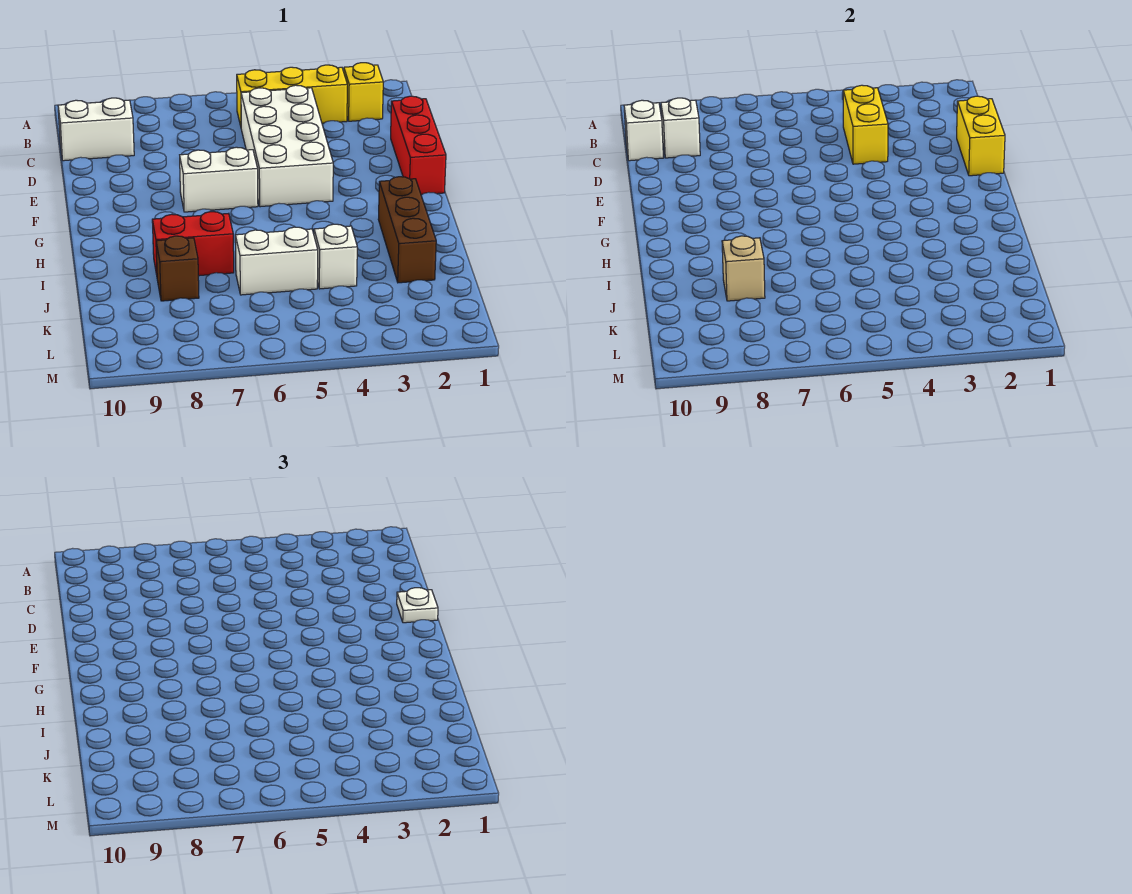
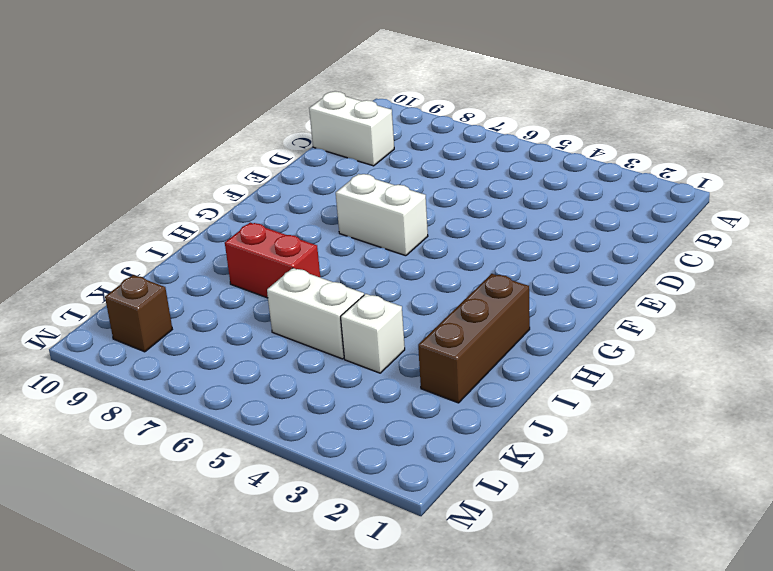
brown brick L9 level 1 -> brown brick J8 level 1
none -> yellow brick B2 level 1
none -> yellow brick B3:B5 level 1
none -> white brick C4:F5 level 1

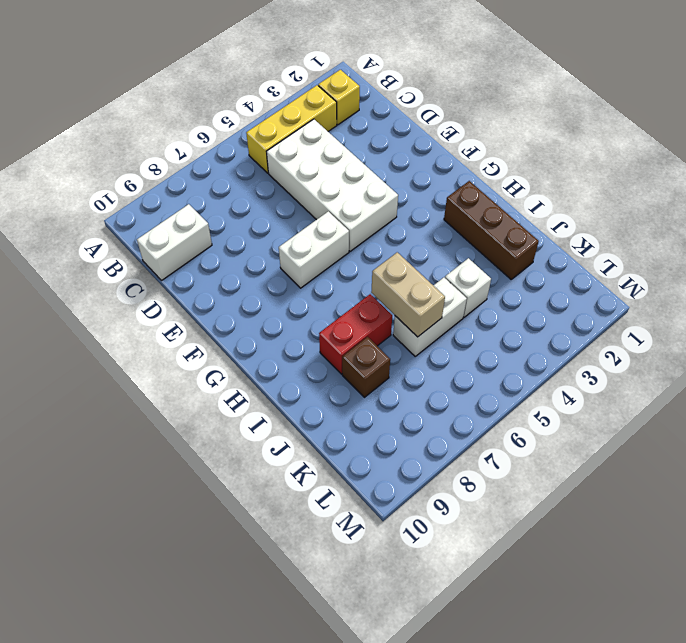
tan brick I6:J6 level 2 -> none
none -> red brick D1:F1 level 1
none -> yellow brick C4:D4 level 2
none -> white brick C9 level 2

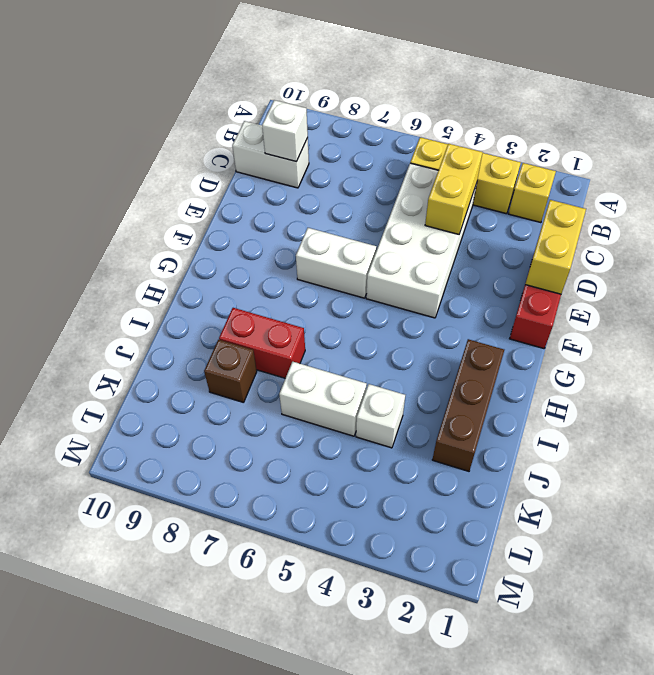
none -> white brick C10 level 2
none -> tan brick J8 level 2
none -> white plate E1 level 3

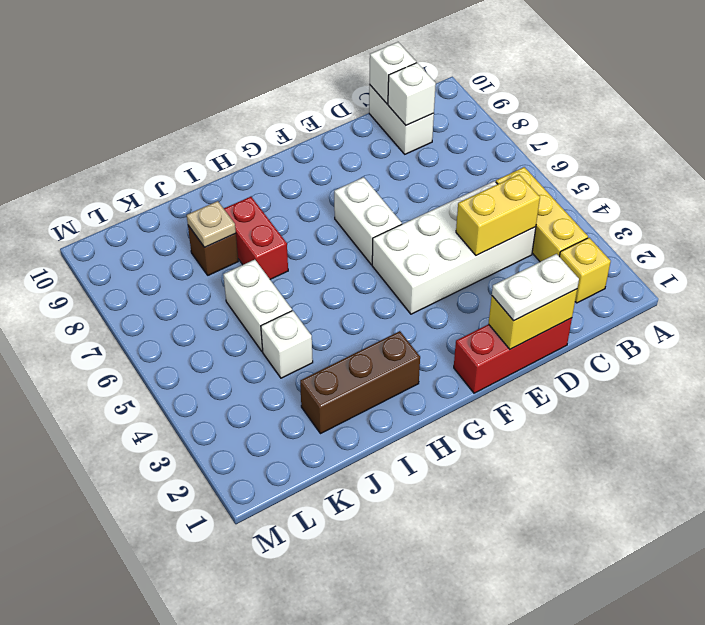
white plate D1:E1 level 3 -> white plate E1 level 3
tan plate J8 level 2 -> tan brick J8 level 2

